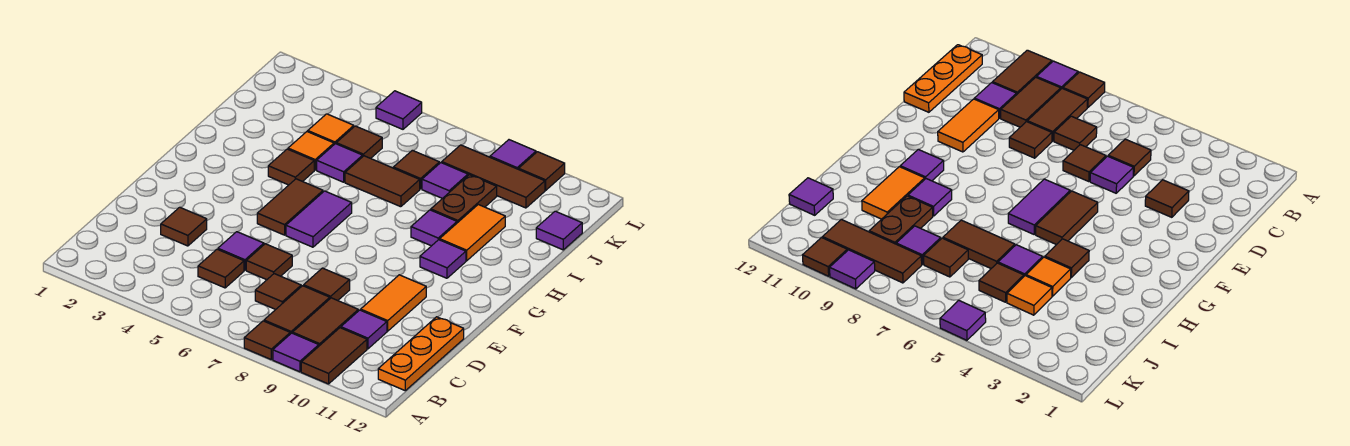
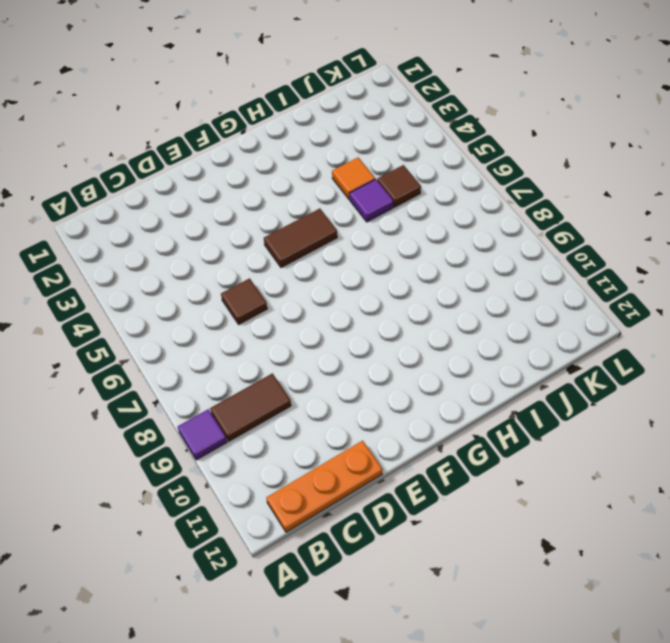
none -> brown tile A8 level 1
none -> brown tile A10:B10 level 1
none -> brown tile B8:C8 level 1
none -> brown tile C5 level 1

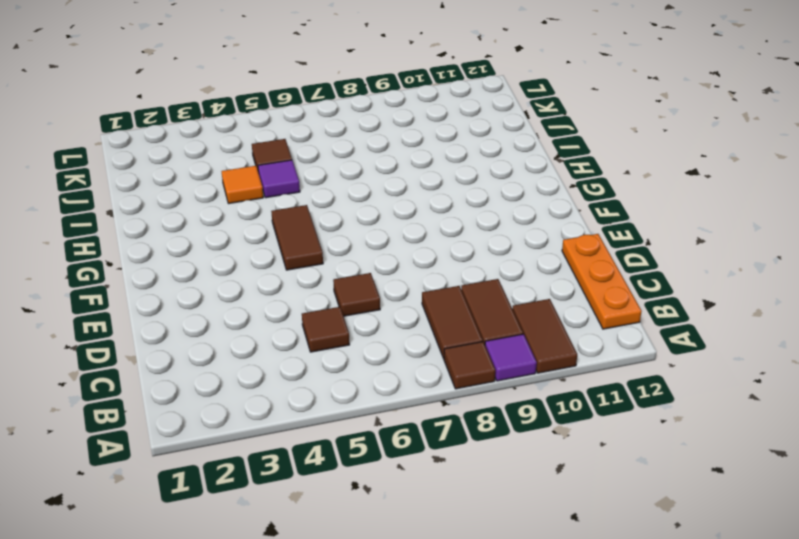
none -> brown tile C7 level 1
none -> purple tile C10 level 1
none -> brown tile D3 level 1
none -> purple tile D5 level 1

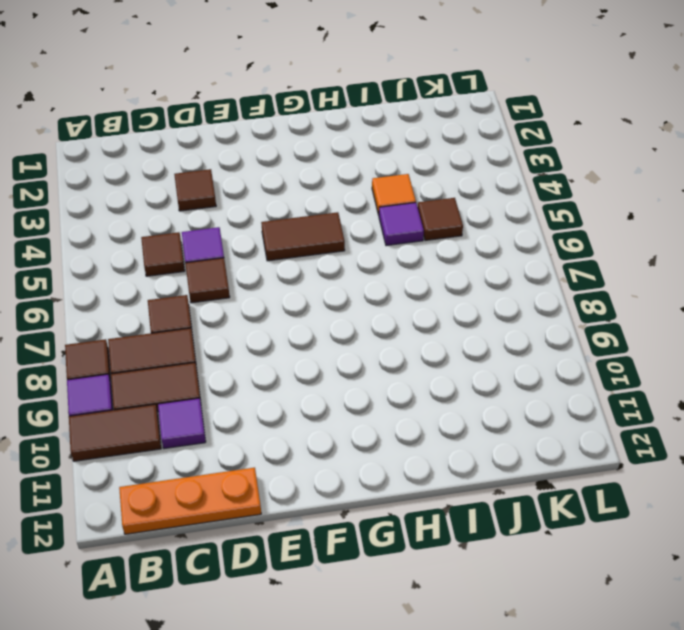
none -> brown tile D8 level 1
none -> orange tile D10:E10 level 1
none -> purple tile F6:G6 level 1
none -> purple tile G10 level 1

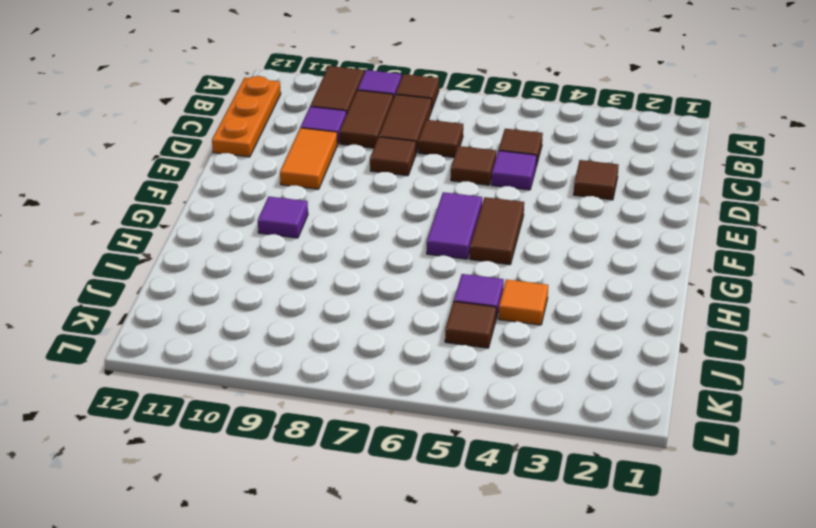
none -> brown tile H4 level 1
none -> purple tile H9 level 1
none -> orange tile H10:I10 level 1
none -> brown tile I6:I7 level 1

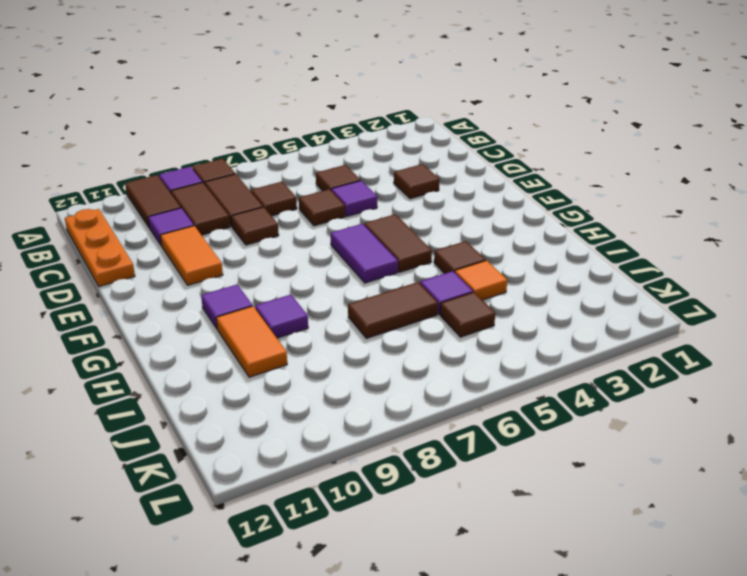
none -> brown plate I9:J9 level 1
none -> orange tile J4 level 1
none -> brown tile J7 level 1
none -> purple tile J8 level 1

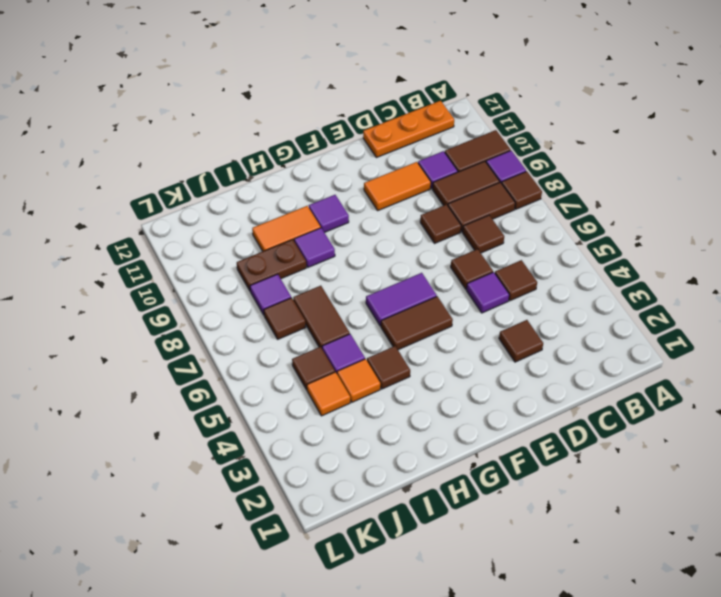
none -> purple tile J12 level 1
none -> brown tile K8:K10 level 1
none -> purple tile L5 level 1
none -> purple tile L9 level 1

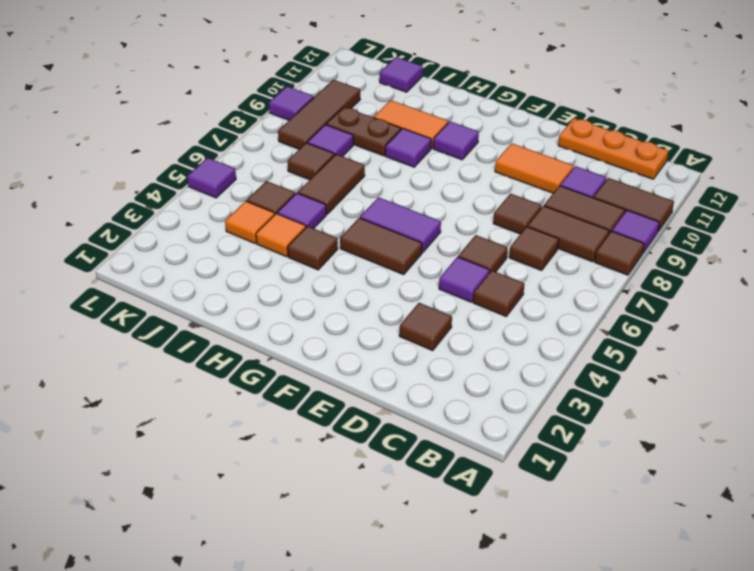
none -> brown tile L10 level 1

